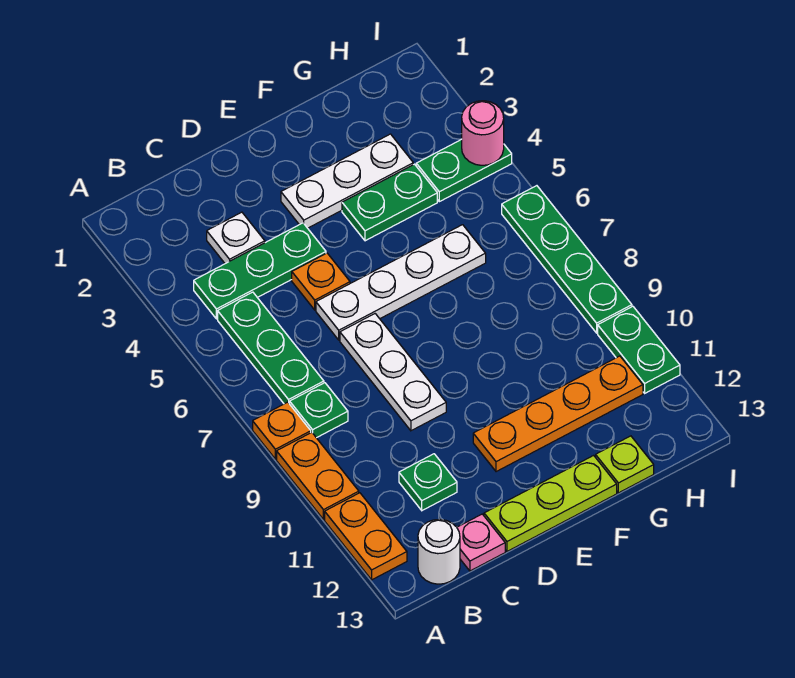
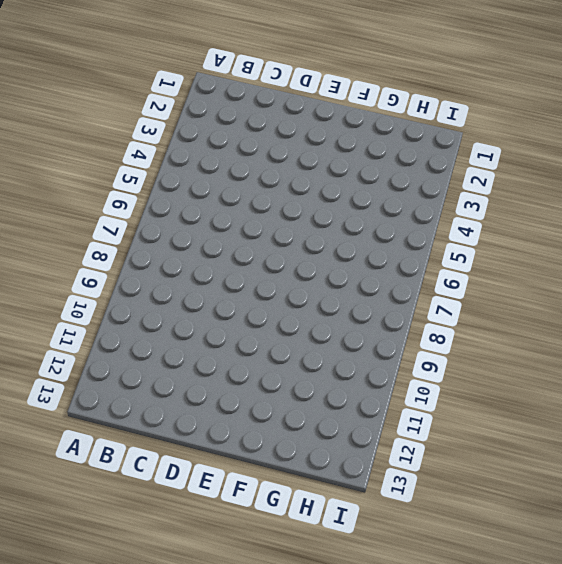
none -> orange plate A8 level 1
none -> orange plate A9:A10 level 1
none -> orange plate A11:A12 level 1

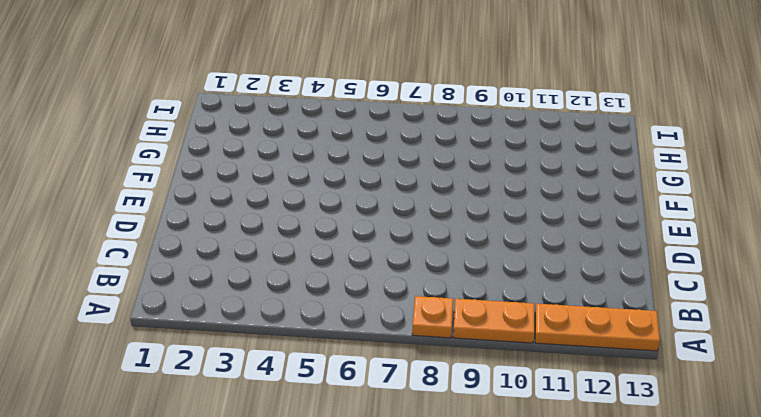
orange plate A11:A13 level 1 -> orange plate A11:A12 level 1
none -> green plate B4:D4 level 1
none -> green plate B5:B7 level 1
none -> green plate B8 level 1

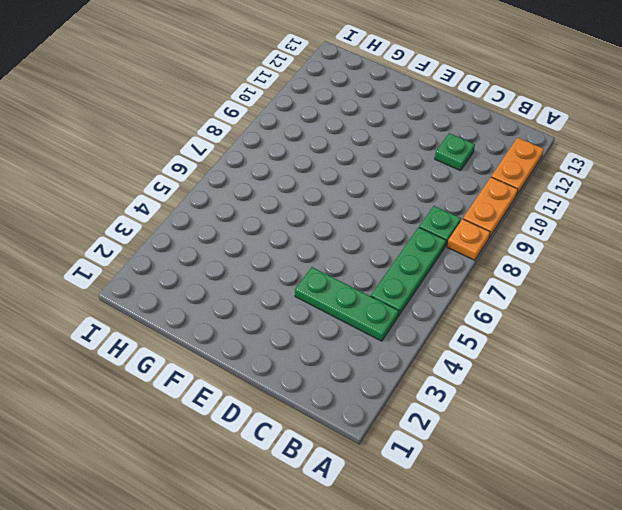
none -> white round brick B13 level 1
none -> white plate C3 level 1
none -> pink plate C13 level 1

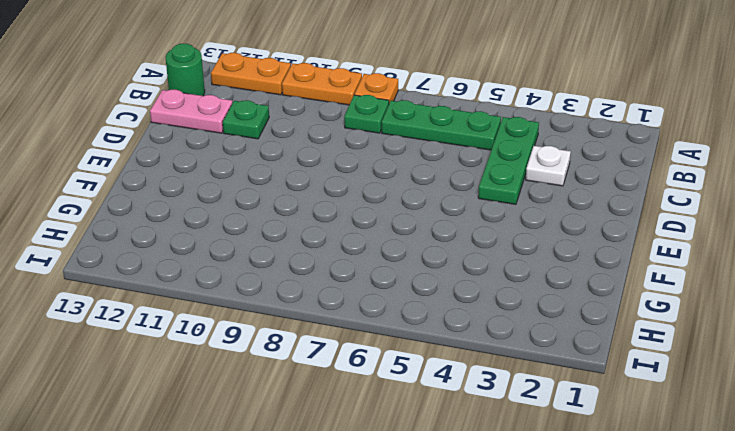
green round brick B13 level 1 -> white round brick B13 level 1
pink plate C12:C13 level 1 -> pink plate C13 level 1
none -> orange plate D5 level 1
none -> white plate D6:G6 level 1
none -> white plate D7:D9 level 1

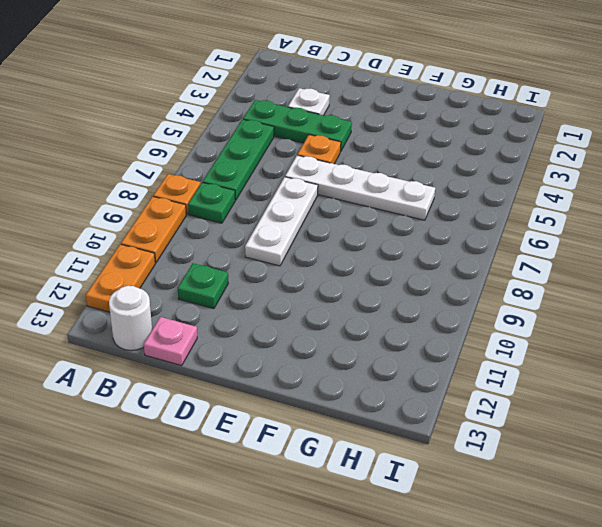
none -> lime plate D13:F13 level 1
none -> white plate E3:G3 level 1
none -> orange plate E11:H11 level 1

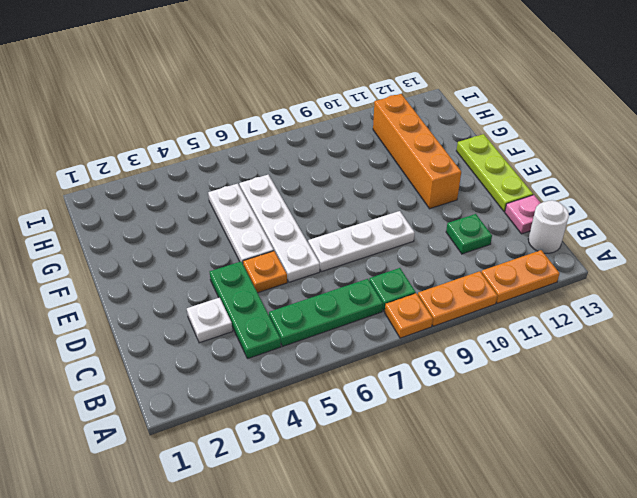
white plate E5:G5 level 1 -> white plate E3:G3 level 1
orange brick E11:H11 level 1 -> orange plate E11:H11 level 1
none -> green plate F4:G4 level 1
none -> lime plate G13 level 1
none -> green plate H4:I4 level 1

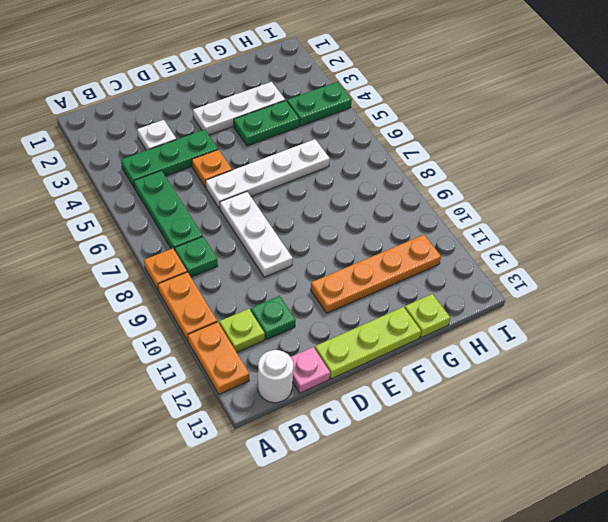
lime plate B11 level 1 -> none
none -> green plate I6:I9 level 1
none -> green plate I10:I11 level 1
none -> pink round brick I4 level 2

